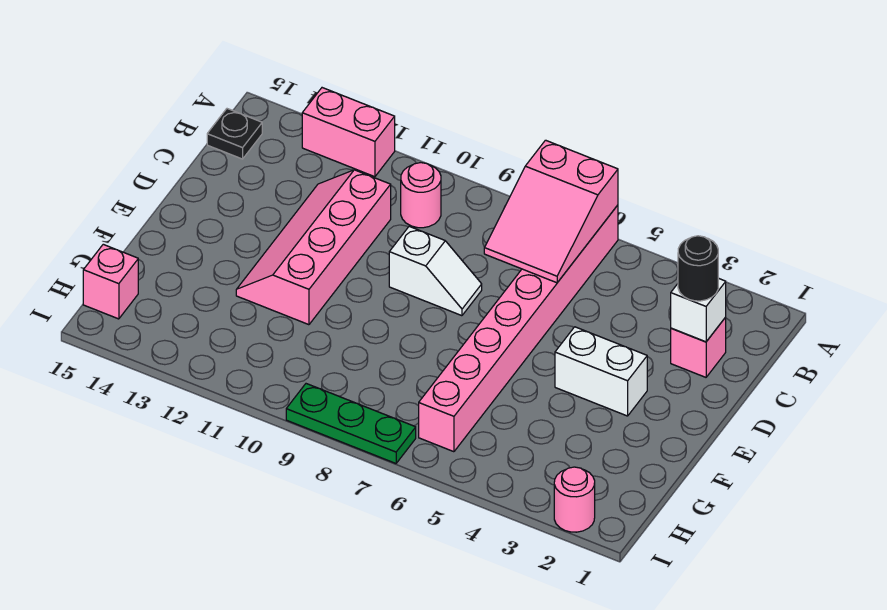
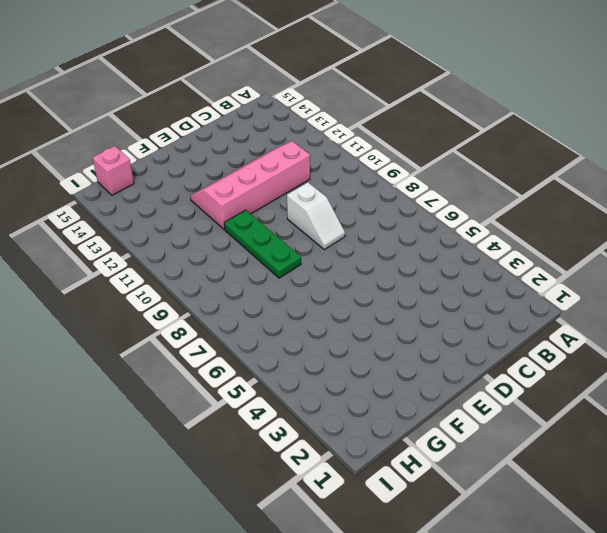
green plate F8:F10 level 1 -> green plate I7:I9 level 1
none -> pink brick A6:H6 level 1
none -> pink brick A12:A13 level 1
none -> pink round brick B10 level 1

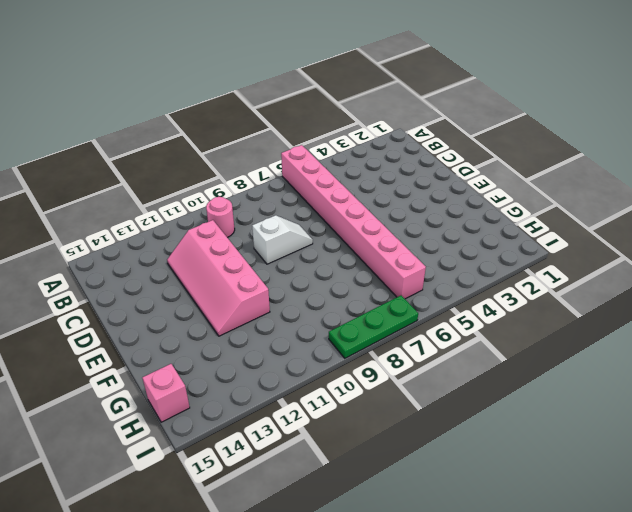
none -> pink brick A12:A13 level 1
none -> black plate B15 level 1
none -> pink brick C2 level 1

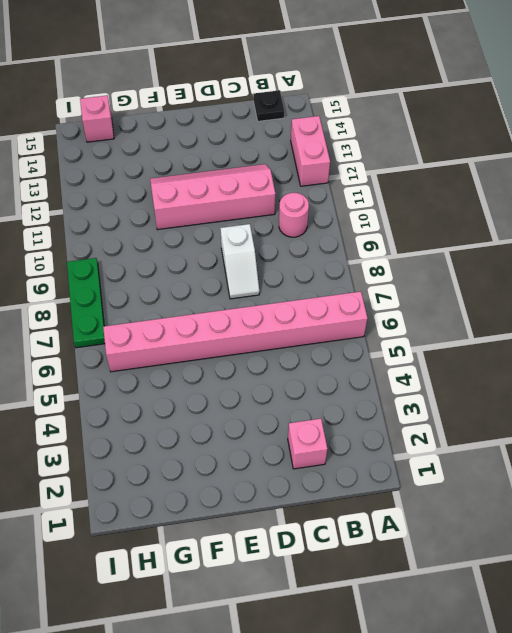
none -> white brick E3:E4 level 1
none -> pink round brick I2 level 1
none -> pink slope A6:C7 level 2 top A

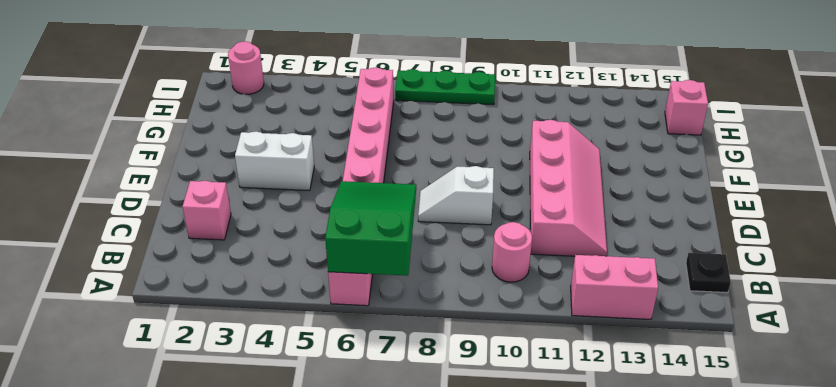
green slope A6:C7 level 2 top A -> pink slope A6:C7 level 2 top A
none -> white brick C2 level 2
none -> black round brick C2 level 3

